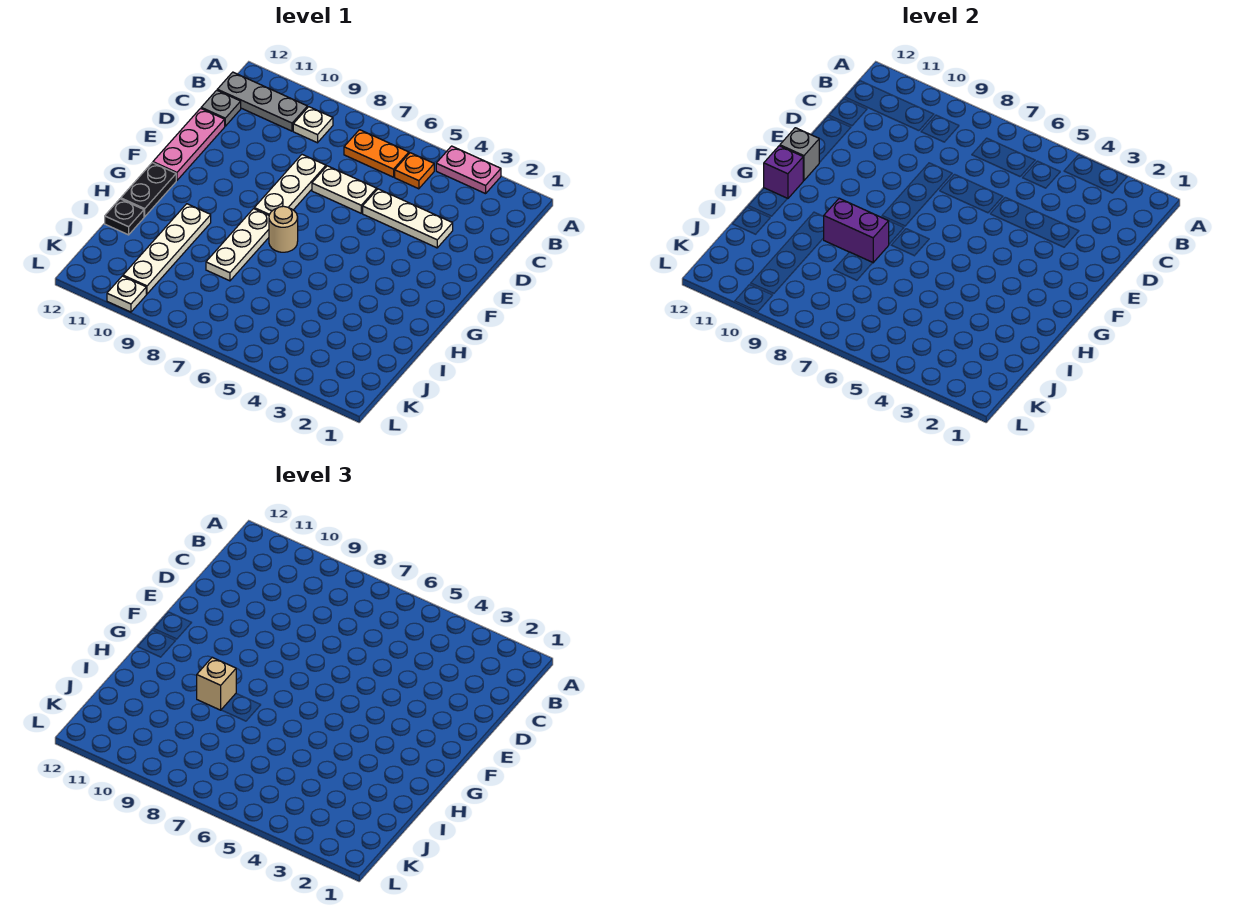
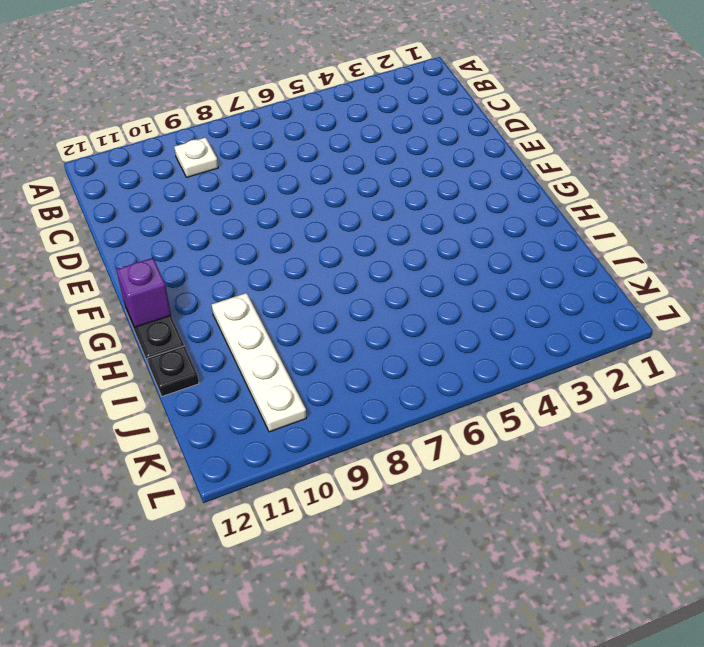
none -> pink plate A3:A4 level 1
none -> orange plate B5 level 1
none -> orange plate B6:B7 level 1

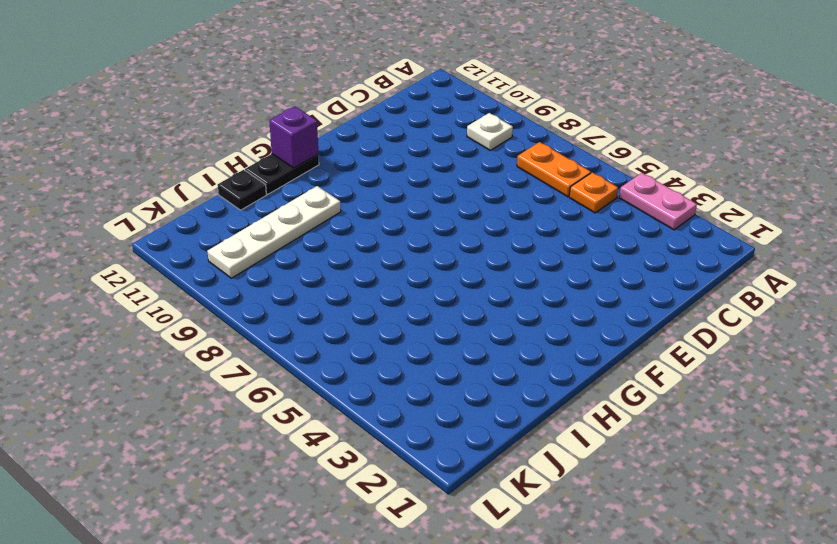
none -> grey plate B10:B12 level 1
none -> grey plate C12 level 1
none -> white plate D3:D5 level 1

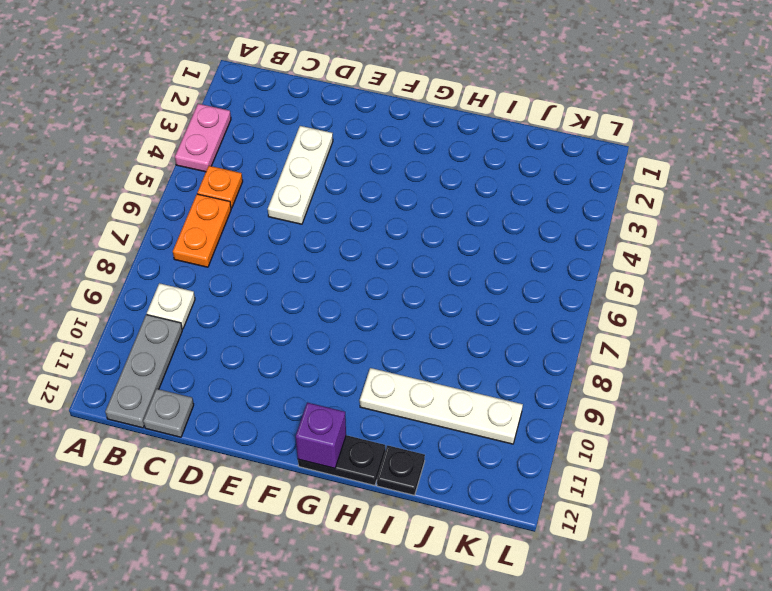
none -> white plate D6:D7 level 1
none -> white plate D8:F8 level 1
none -> pink plate D12:F12 level 1

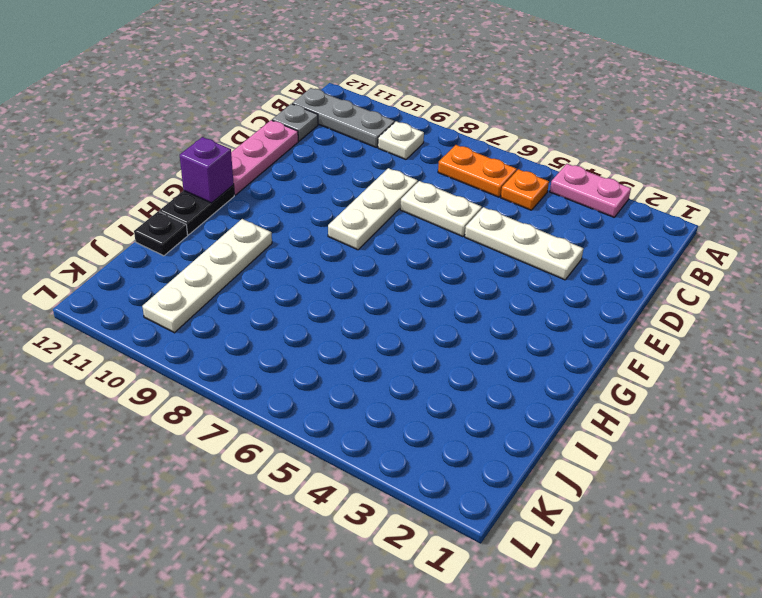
none -> tan round brick G7 level 1
none -> white plate G8:I8 level 1
none -> white plate L10 level 1

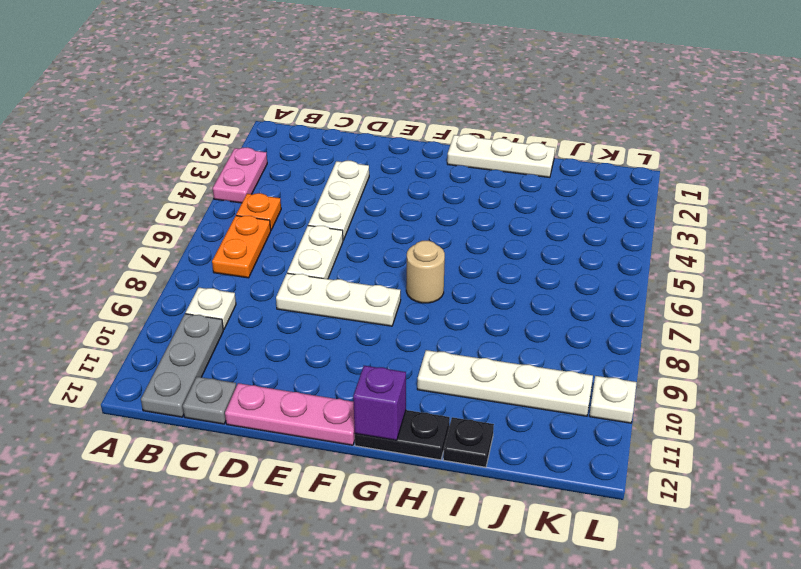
white plate G1:I1 level 1 -> white plate G8:I8 level 1
none -> grey brick F12 level 2
none -> purple brick H8:H9 level 2
none -> tan brick H9 level 3

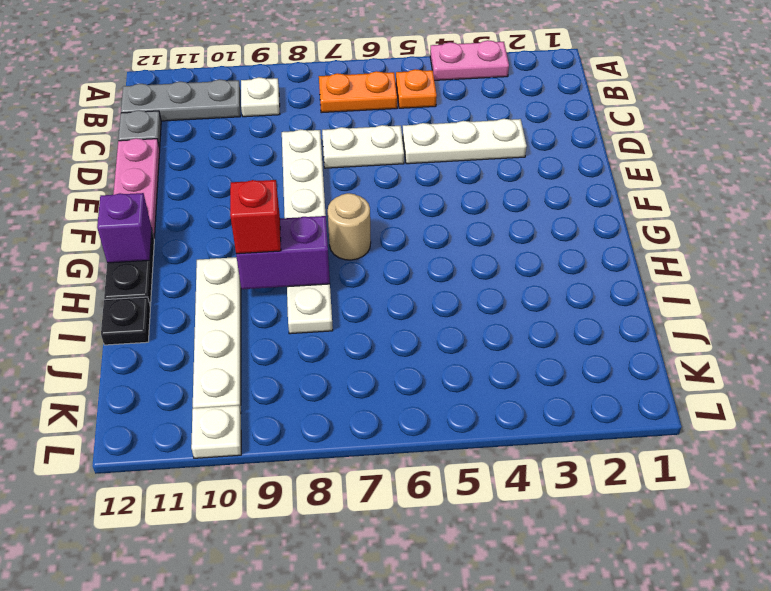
red brick H9 level 3 -> tan brick H9 level 3
none -> grey brick F12 level 2

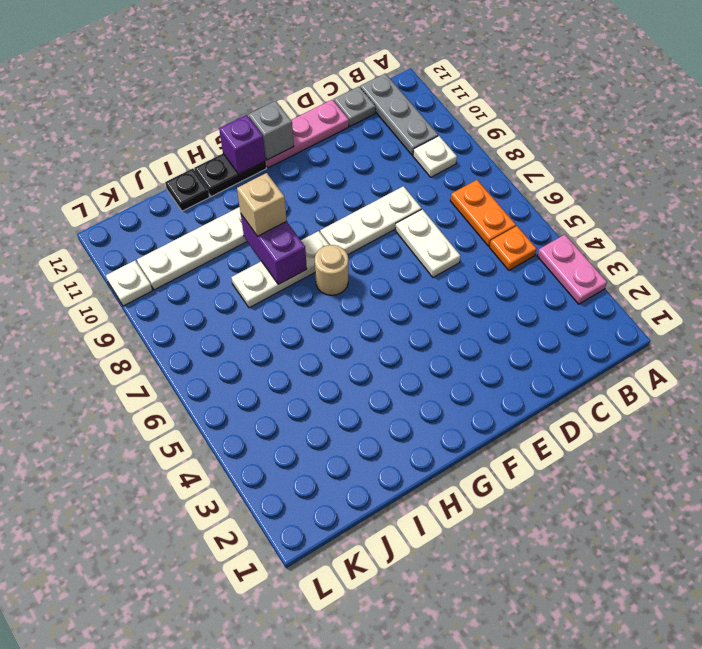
none -> white plate D3:D5 level 1

